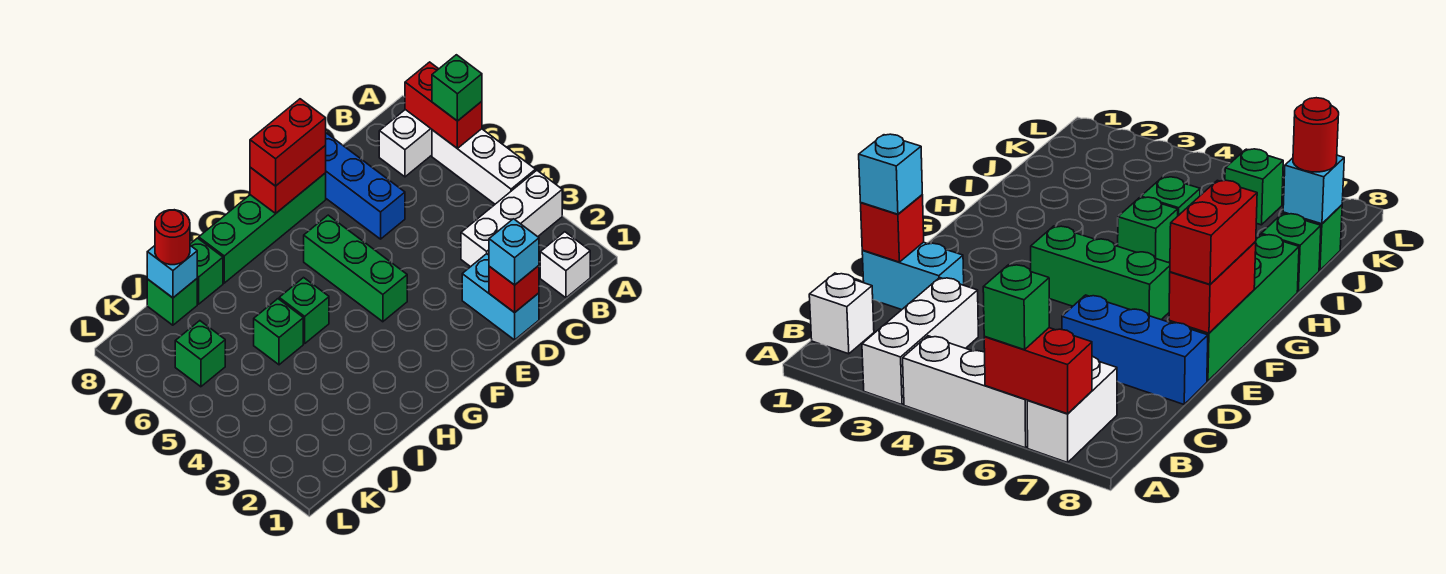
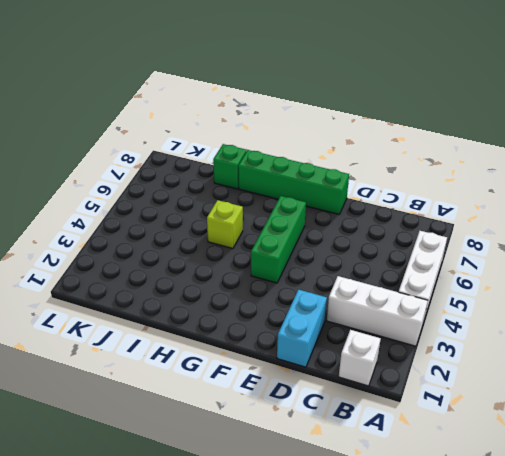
lime brick H5 level 1 -> green brick H5 level 1
none -> white brick A7:B7 level 1
none -> blue brick D6:D8 level 1
none -> green brick I5 level 1

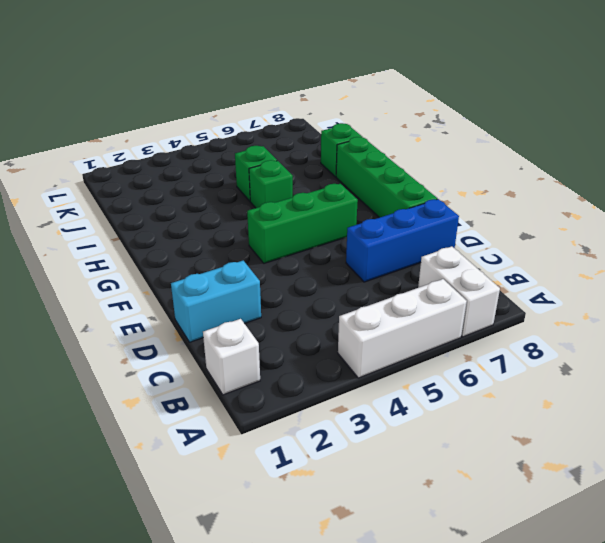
none -> white brick A3:C3 level 1
none -> green brick J8 level 1
none -> green brick K6 level 1

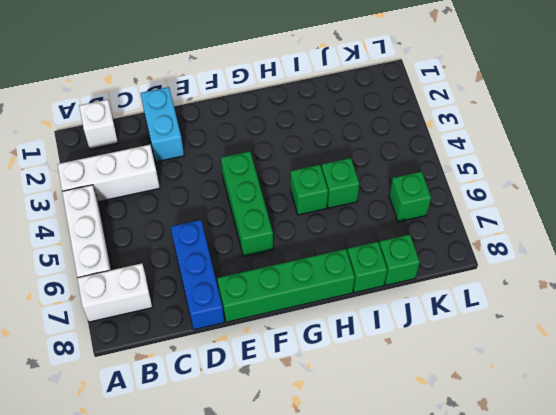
none -> red brick A6:A7 level 2
none -> red brick D1 level 2
none -> red brick E8:F8 level 2

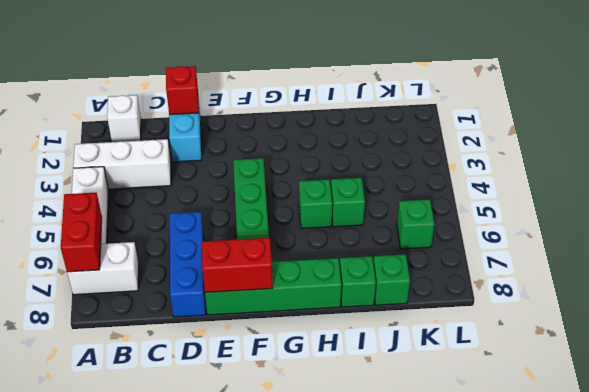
none -> cyan brick J8 level 2
none -> green brick A6 level 3
none -> cyan brick D1 level 3

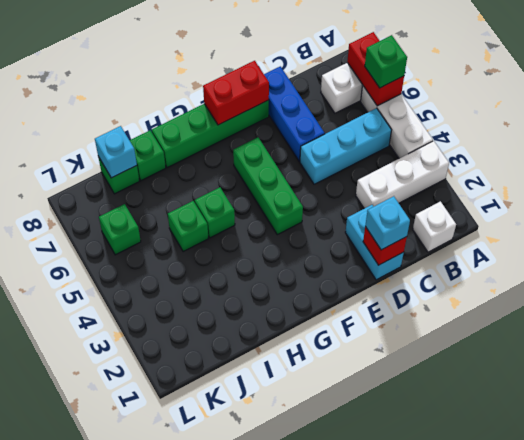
cyan brick B5:D5 level 1 -> none
none -> red brick E8:F8 level 3
none -> red round brick J8 level 3

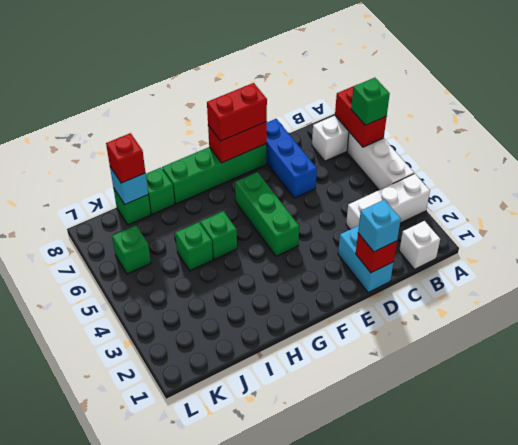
red brick J8 level 3 -> red round brick J8 level 3

